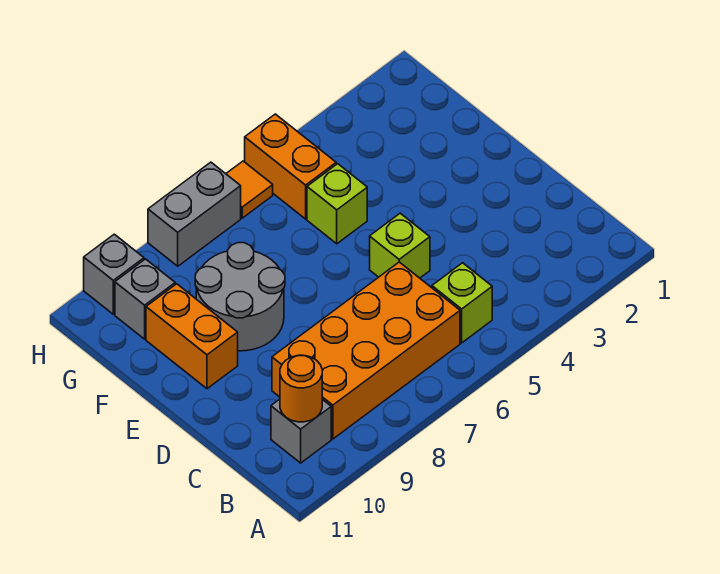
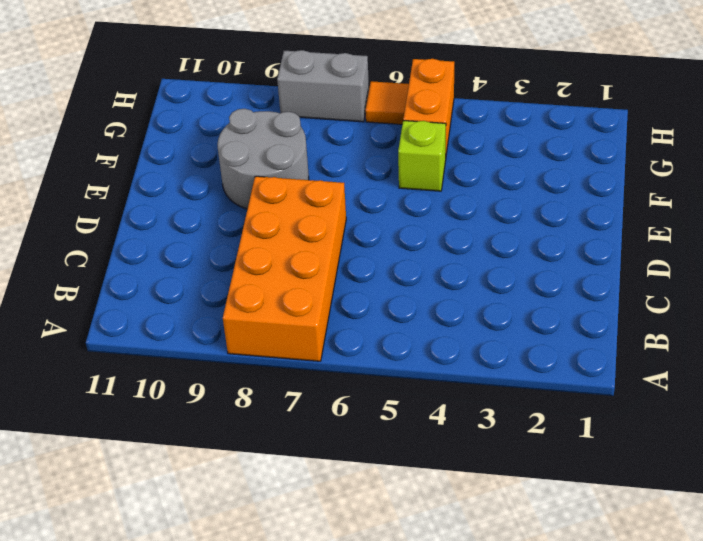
orange brick A7:D8 level 1 -> orange brick B6:C9 level 1
none -> lime brick B5 level 1
none -> grey brick B10 level 1
none -> lime brick D5 level 1

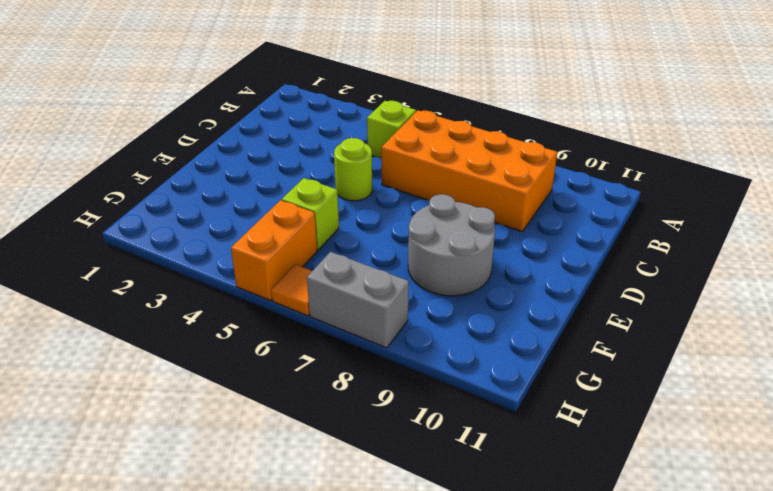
lime round brick D5 level 1 -> lime brick D5 level 1
none -> grey brick B10 level 1
none -> orange brick E10:F10 level 1
none -> grey brick G10 level 1

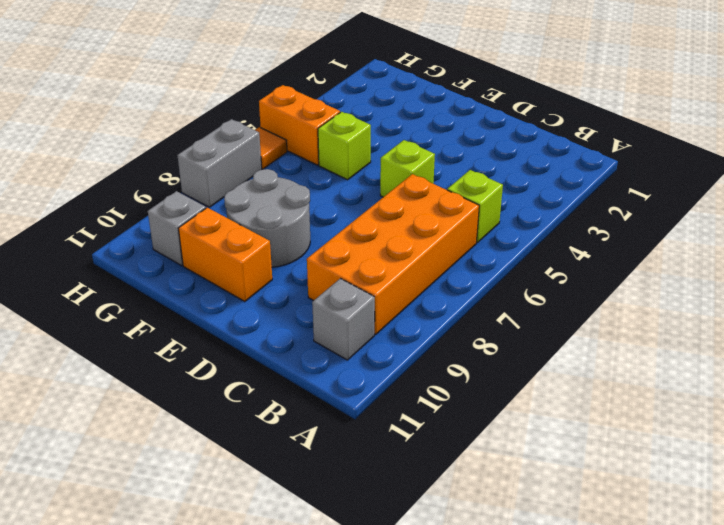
none -> grey brick H10 level 1
none -> orange round brick B10 level 2

